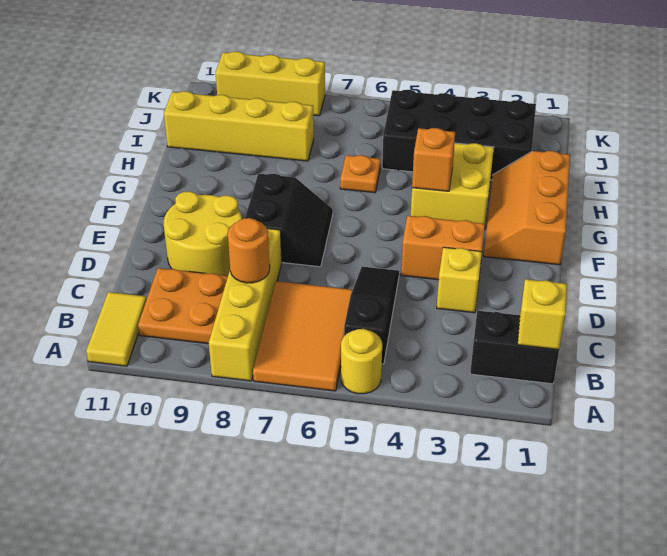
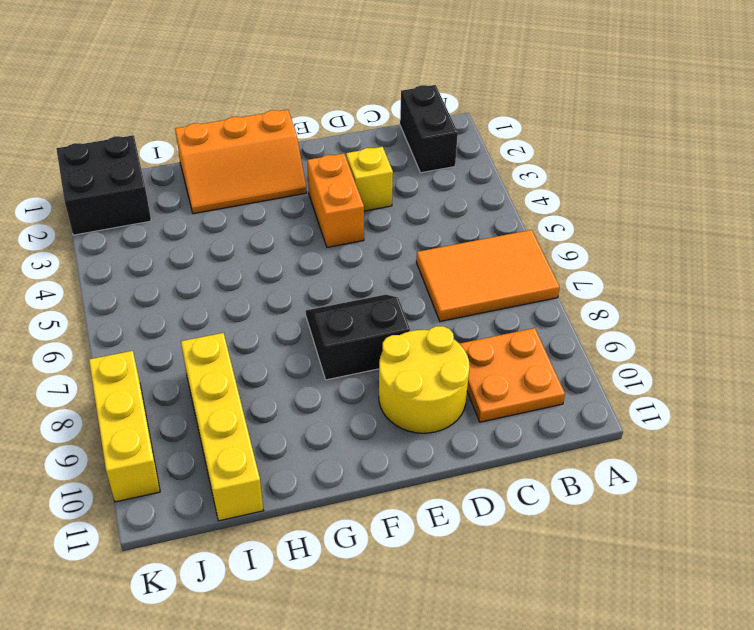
black brick J1:K2 level 1 -> black brick I2:J5 level 1
none -> yellow round brick A5 level 1
none -> yellow brick A8:D8 level 1
none -> yellow tile A11:B11 level 1

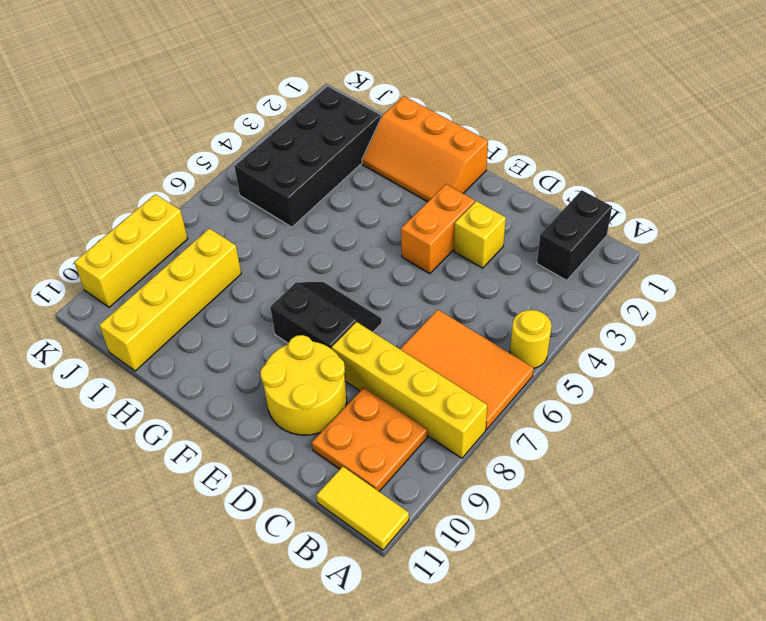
none -> black slope B5:D5 level 1 top B
none -> yellow brick G3:H4 level 1
none -> orange plate H6 level 1

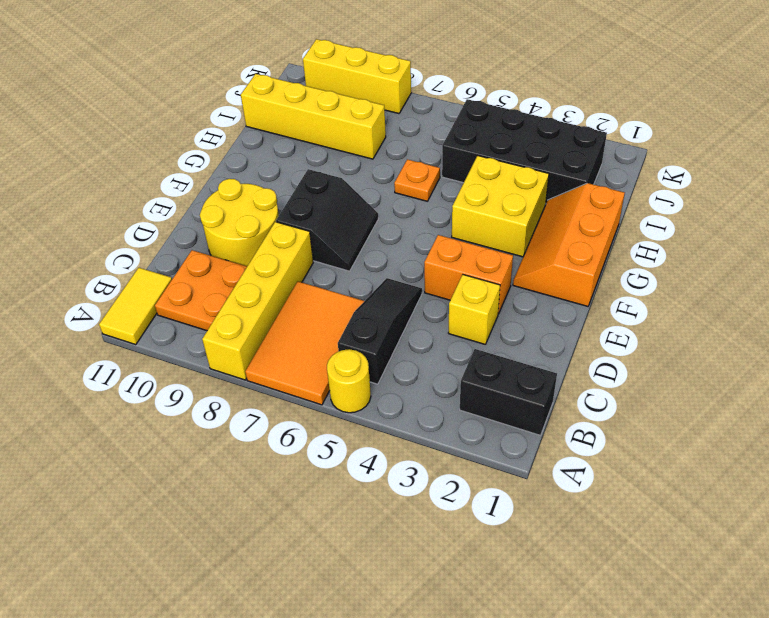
none -> yellow brick B1 level 2
none -> orange round brick C8 level 2
none -> orange brick G4 level 2

